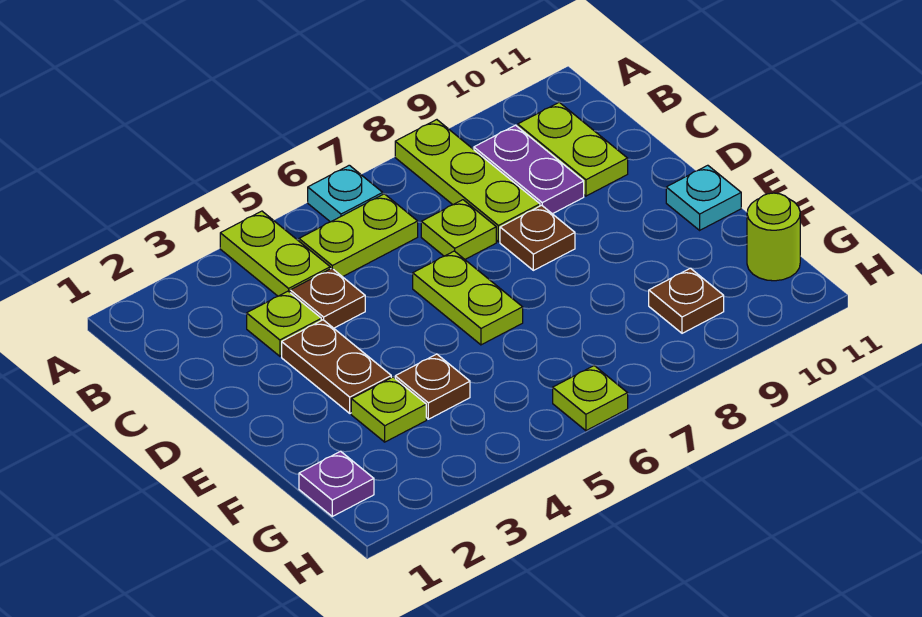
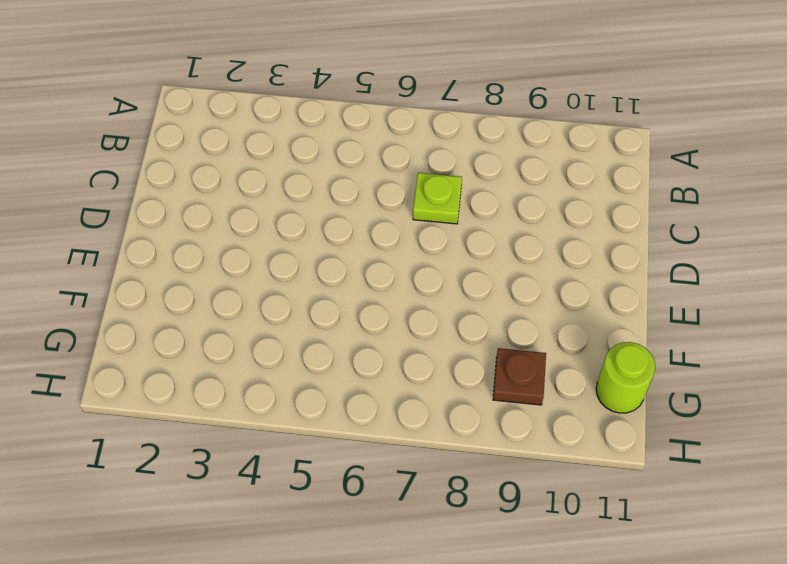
none -> lime plate A4:B4 level 1
none -> cyan plate A6 level 1
none -> lime plate A8:C8 level 1

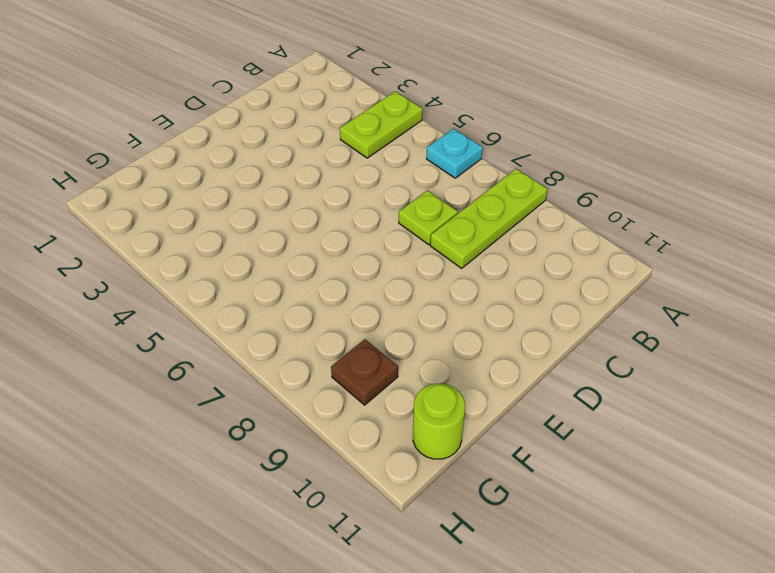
none -> lime plate B5:B6 level 1
none -> purple plate B9:C9 level 1
none -> lime plate B10:C10 level 1

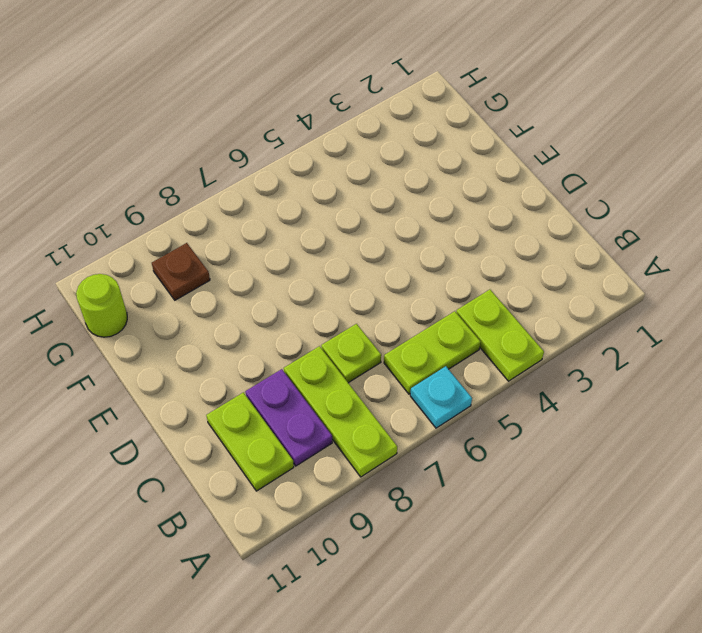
none -> lime plate C3 level 1
none -> brown plate C4 level 1
none -> brown plate D3:E3 level 1

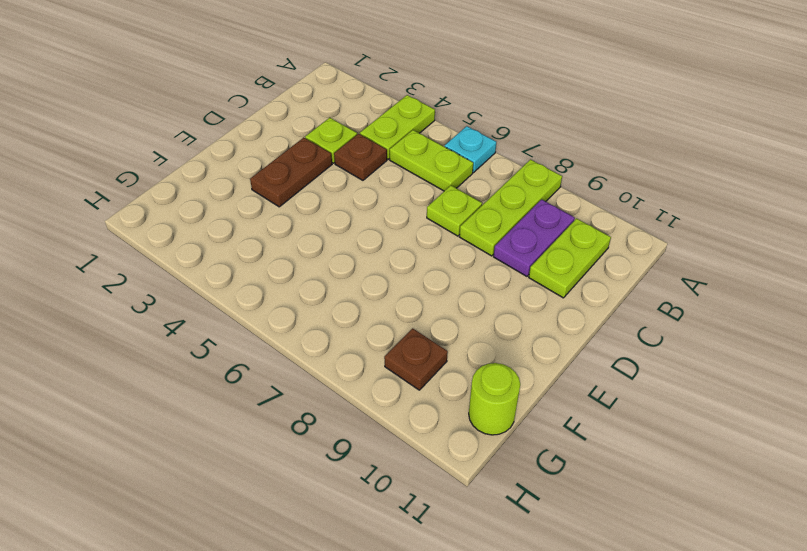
none -> lime plate D6:E6 level 1
none -> brown plate D8 level 1
none -> cyan plate E11 level 1

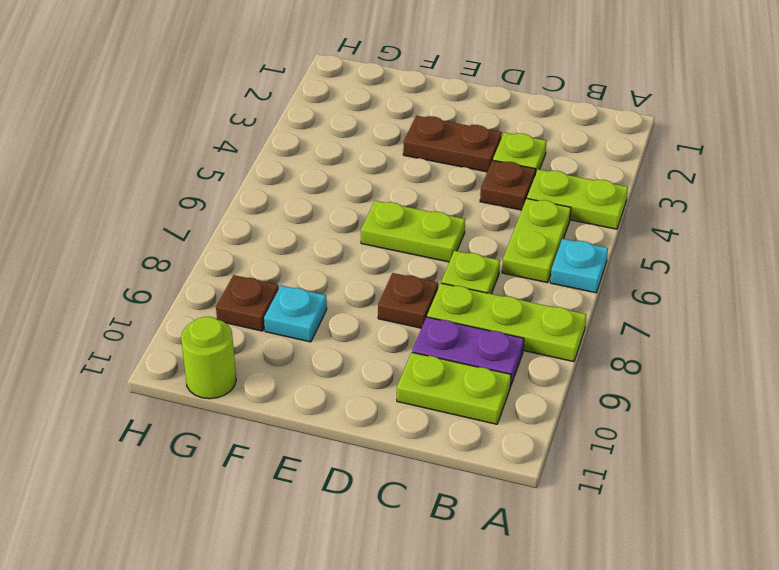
cyan plate F9 level 1 -> cyan plate E11 level 1
none -> lime plate F3 level 1
none -> brown plate F4 level 1
none -> purple plate G1 level 1

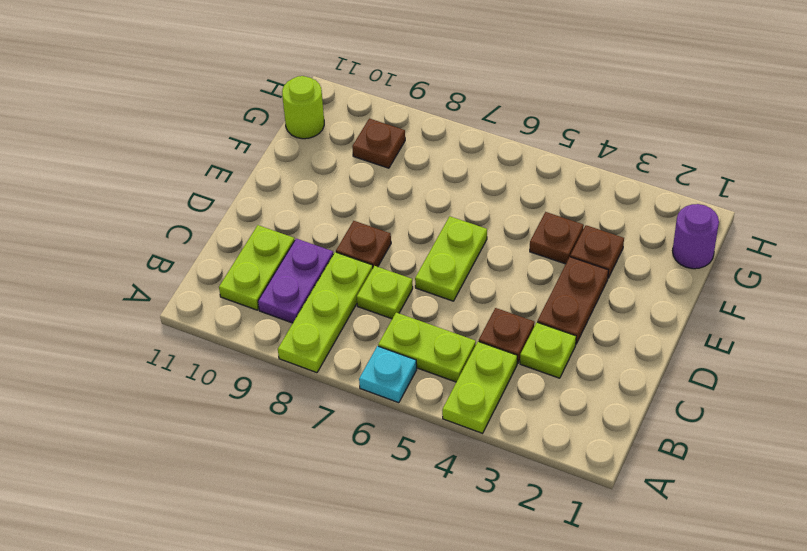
brown plate F3 level 1 -> lime plate F3 level 1
purple round brick G1 level 1 -> purple plate G1 level 1
none -> cyan plate E11 level 1
none -> lime plate H6 level 1

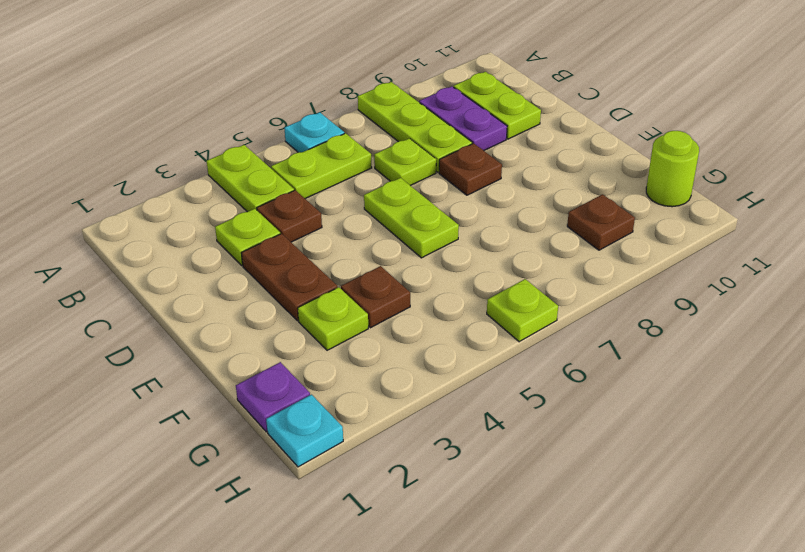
cyan plate H1 level 1 -> cyan plate E11 level 1

